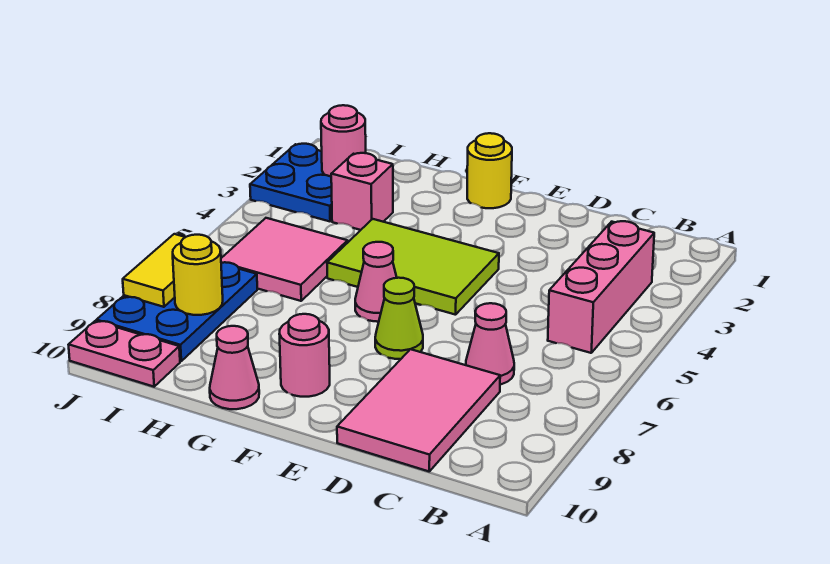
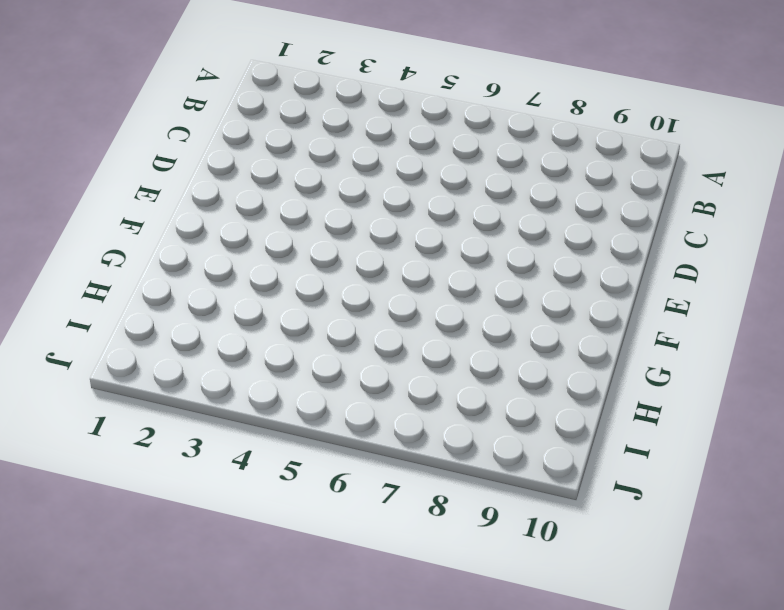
none -> pink brick B3:B5 level 1
none -> pink cone C7 level 1
none -> pink tile C8:D10 level 1

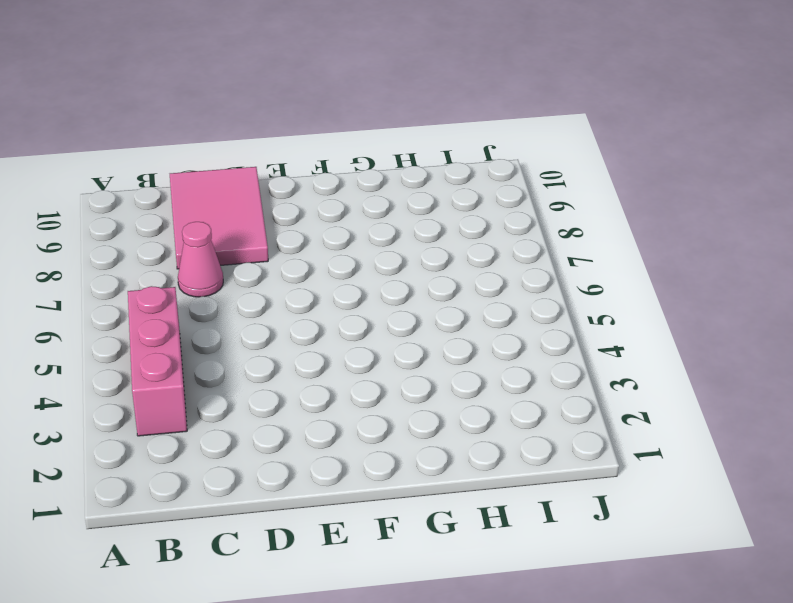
none -> lime tile E4:G5 level 1
none -> lime cone E7 level 1
none -> yellow round brick F1 level 1

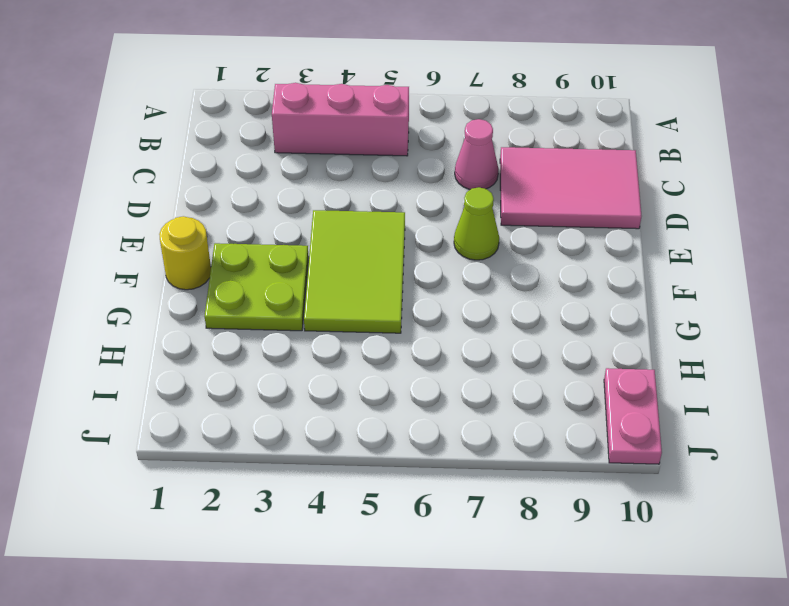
lime plate F2:G3 level 1 -> none
none -> pink cone F6 level 1
none -> pink round brick F9 level 1
none -> pink cone G10 level 1

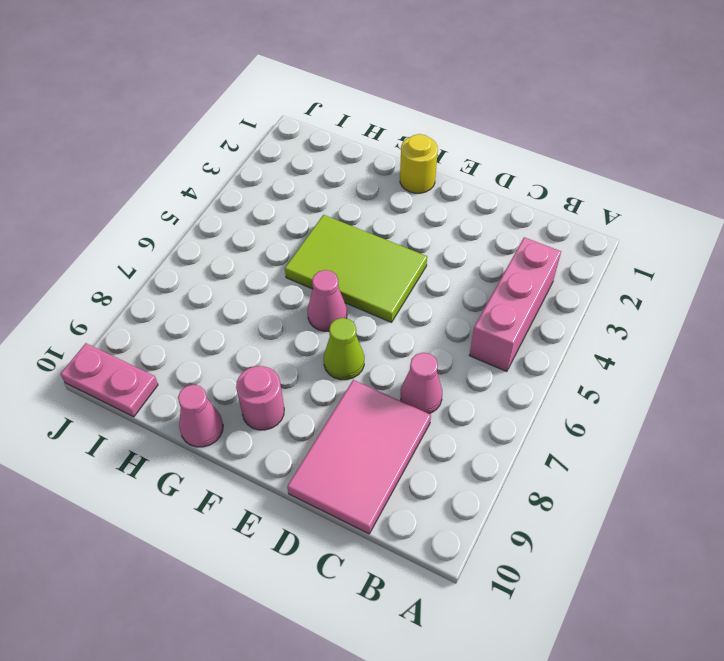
none -> pink brick H3 level 1
none -> pink tile H5:I6 level 1
none -> blue plate I2:J3 level 1

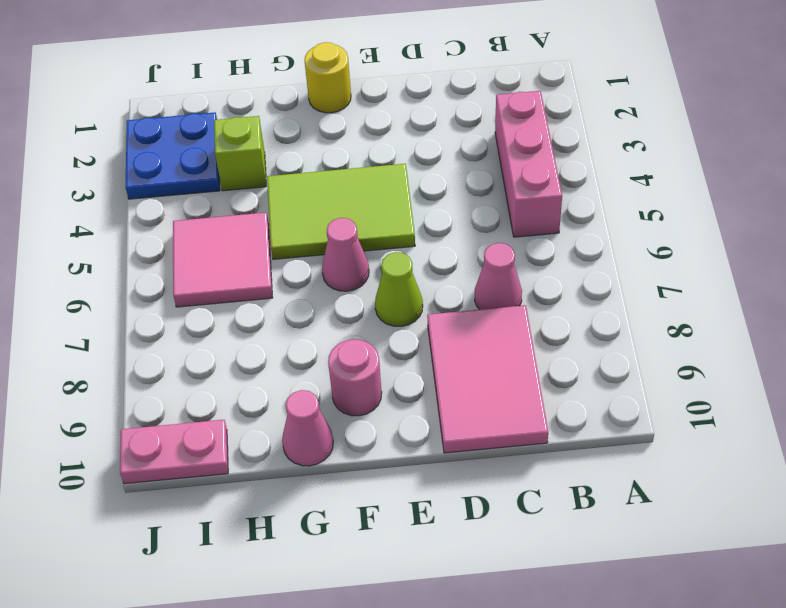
lime brick H3 level 1 -> pink brick H3 level 1
none -> blue plate I7:J9 level 1
none -> pink round brick I2 level 2
none -> yellow round brick I8 level 2

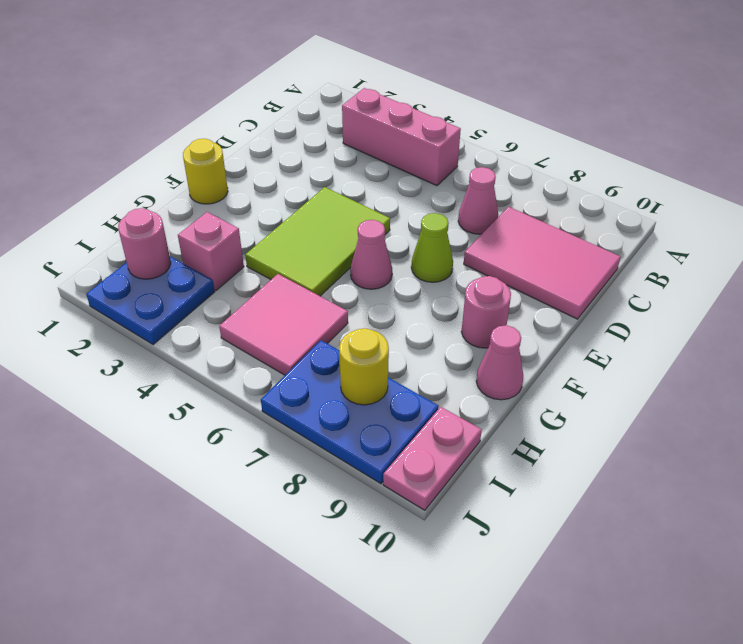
none -> yellow tile J7:J8 level 2

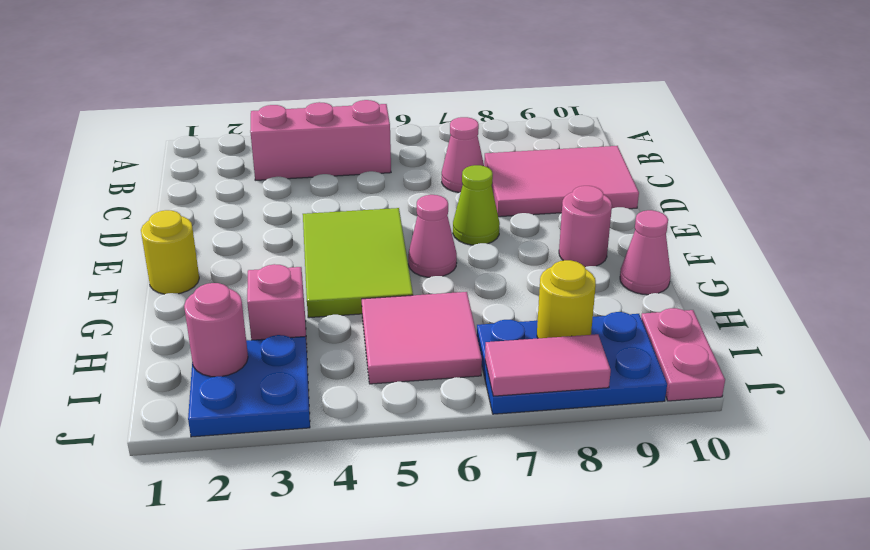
pink tile J7:J8 level 2 -> yellow tile J7:J8 level 2

